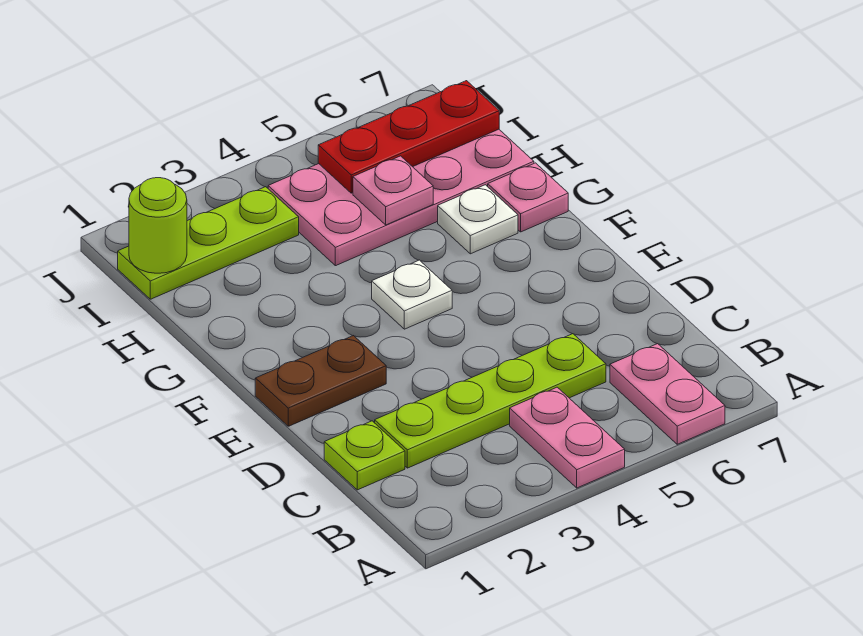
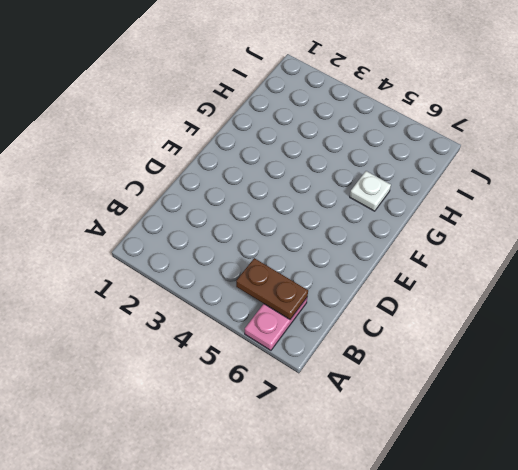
brown plate B5:B6 level 2 -> brown plate E1:E2 level 1
none -> pink plate A4:B4 level 1
none -> lime plate C1 level 1
none -> lime plate C2:C5 level 1

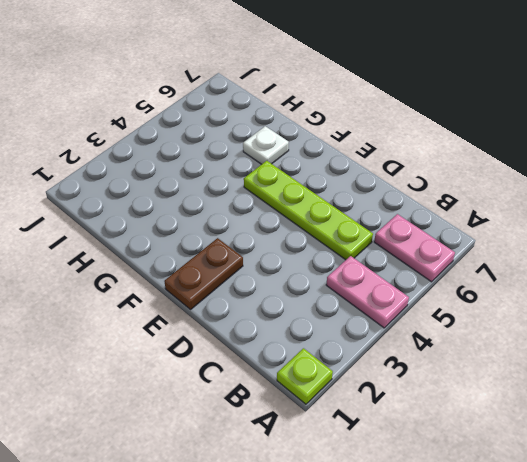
lime plate A1 level 1 -> lime plate C1 level 1
lime plate C5:F5 level 1 -> lime plate C2:C5 level 1
none -> white plate F4 level 1
none -> pink plate G7 level 1
none -> pink plate H4:I7 level 1

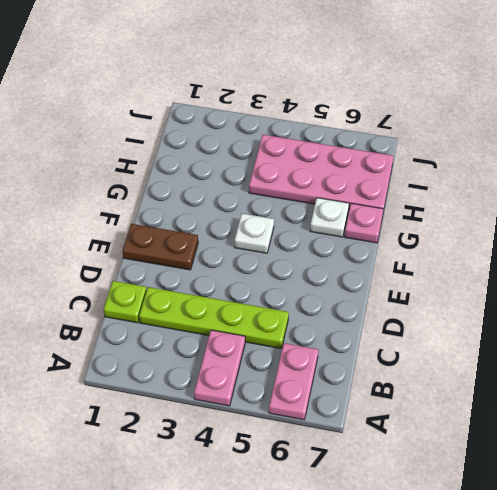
none -> lime plate I1:I3 level 1
none -> pink plate H5 level 2
none -> lime round brick I1 level 2

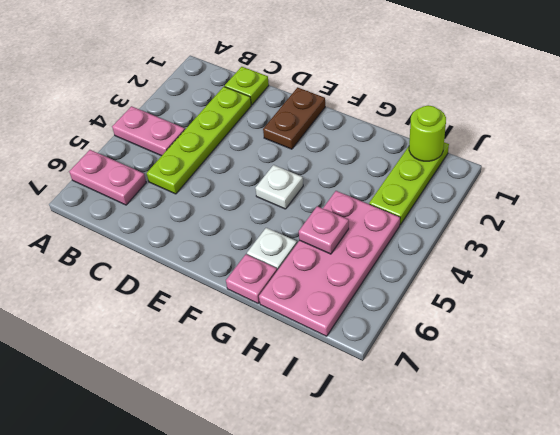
none -> red plate I5:I7 level 2

